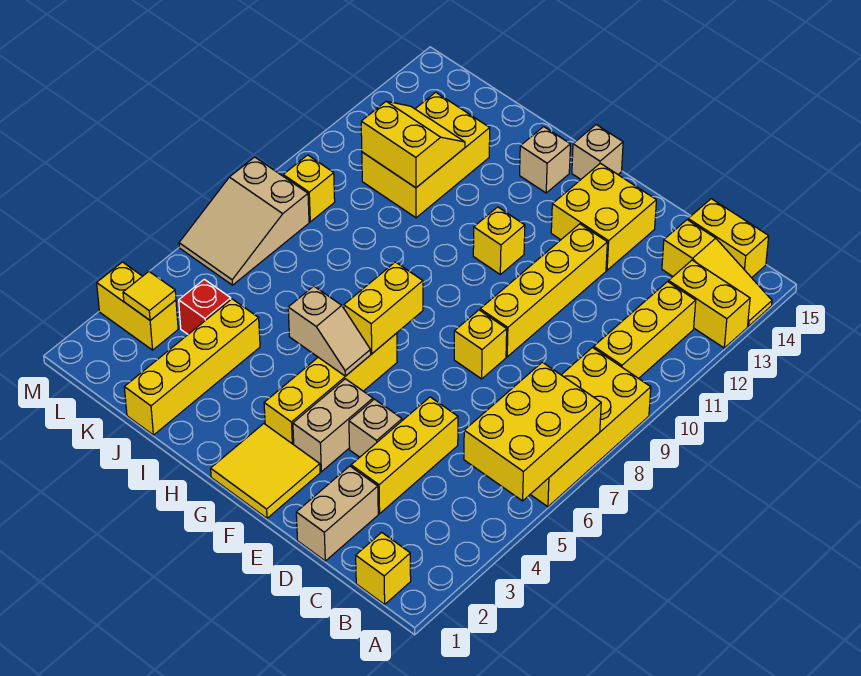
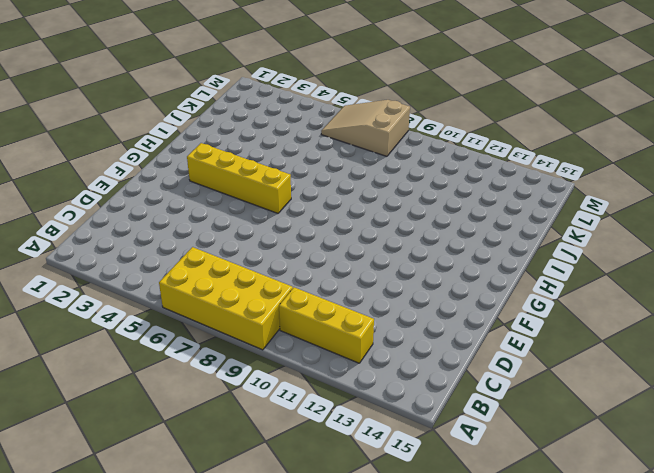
none -> yellow brick A13:B13 level 1
none -> yellow slope A14:C14 level 1 top C
none -> yellow brick B1 level 1

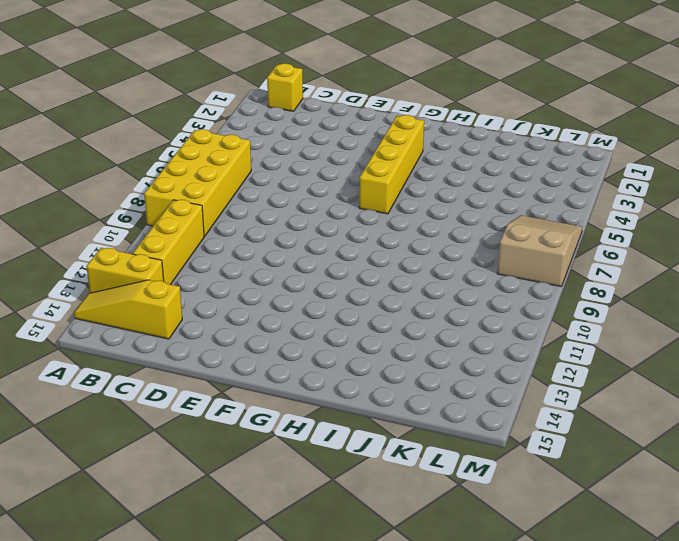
none -> yellow brick B15:C15 level 1
none -> tan brick D1:D2 level 1
none -> yellow brick D3:D5 level 1

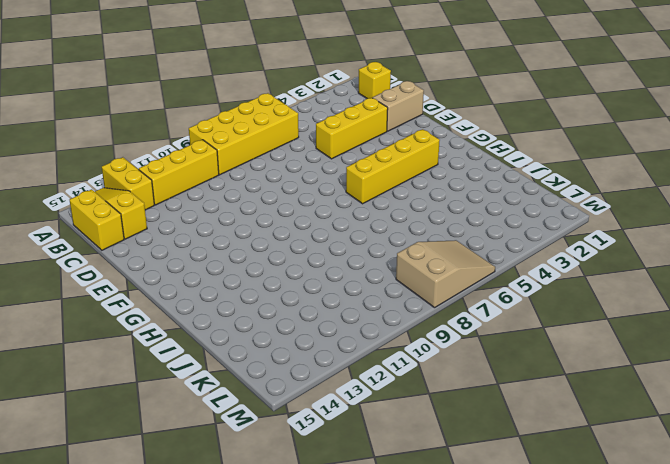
none -> tan brick E4 level 1
none -> yellow brick E8 level 1
none -> yellow brick E9:E12 level 1

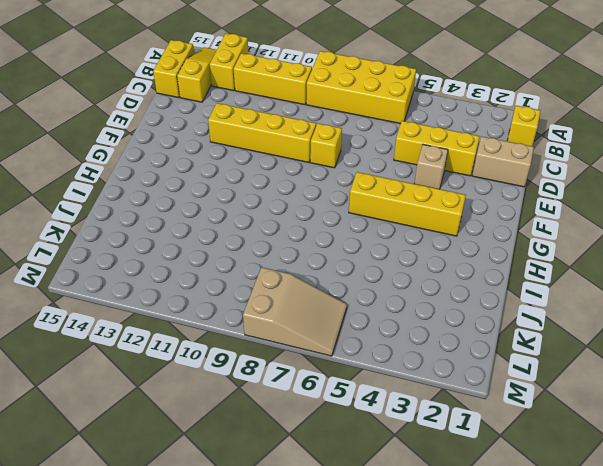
none -> yellow brick E13:F14 level 1
none -> yellow tile F1:G2 level 1
none -> tan brick F3:F4 level 1

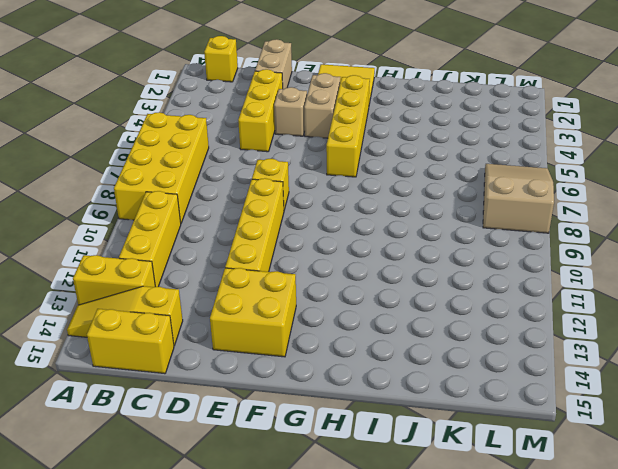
none -> yellow brick G11 level 1
none -> tan brick G15 level 1
none -> tan brick H14 level 1

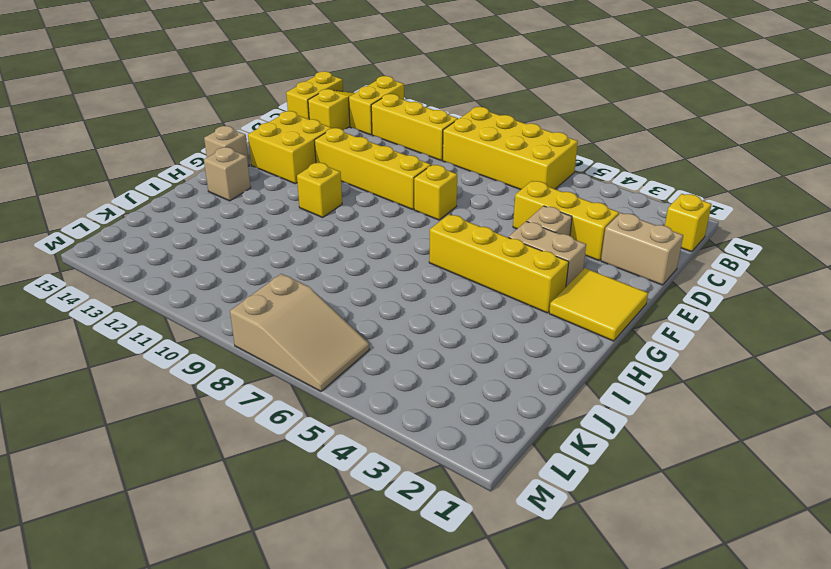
none -> yellow brick J1:J4 level 1
none -> yellow brick J11:K13 level 1
none -> red brick K4 level 1

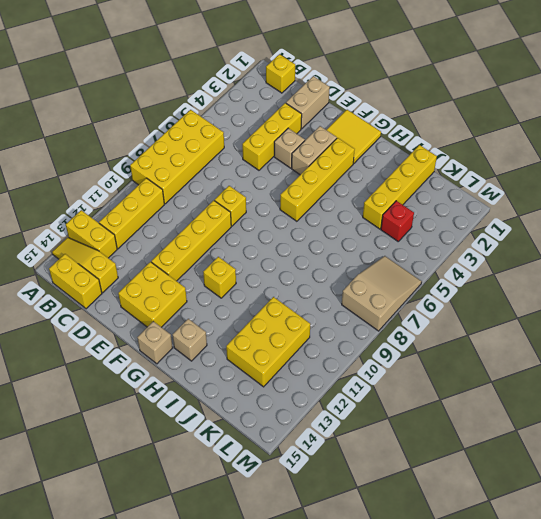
none -> yellow brick L3:M3 level 1
none -> yellow brick L9 level 1
none -> yellow brick A5:B7 level 2

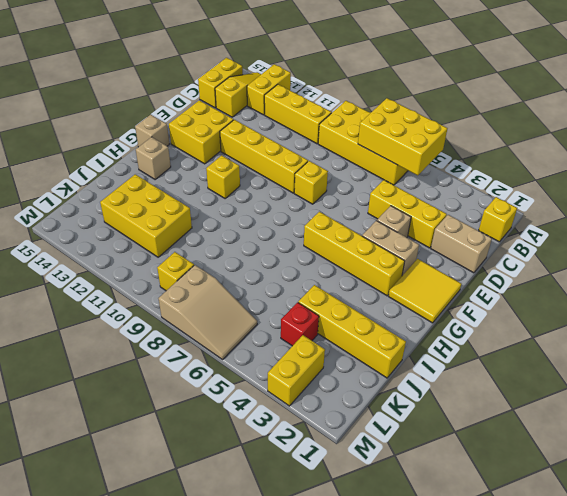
none -> tan slope G5:H5 level 2 top H
none -> yellow brick G6:G7 level 2
none -> yellow slope J11:K12 level 2 top 11

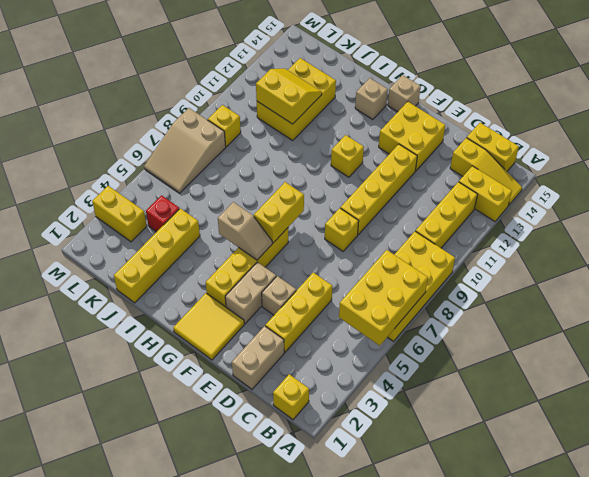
none -> yellow tile L3 level 2

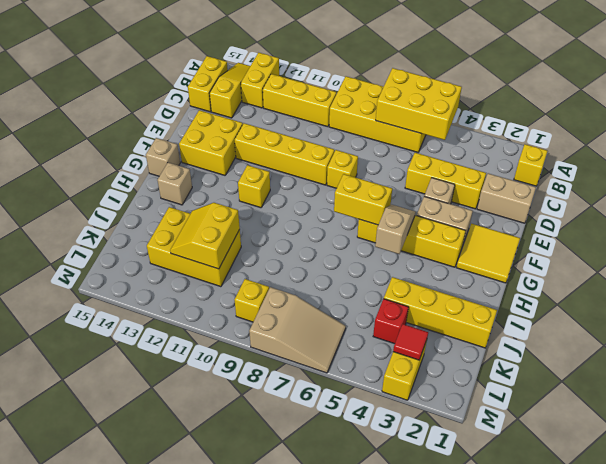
red tile L3 level 2 -> yellow tile L3 level 2

